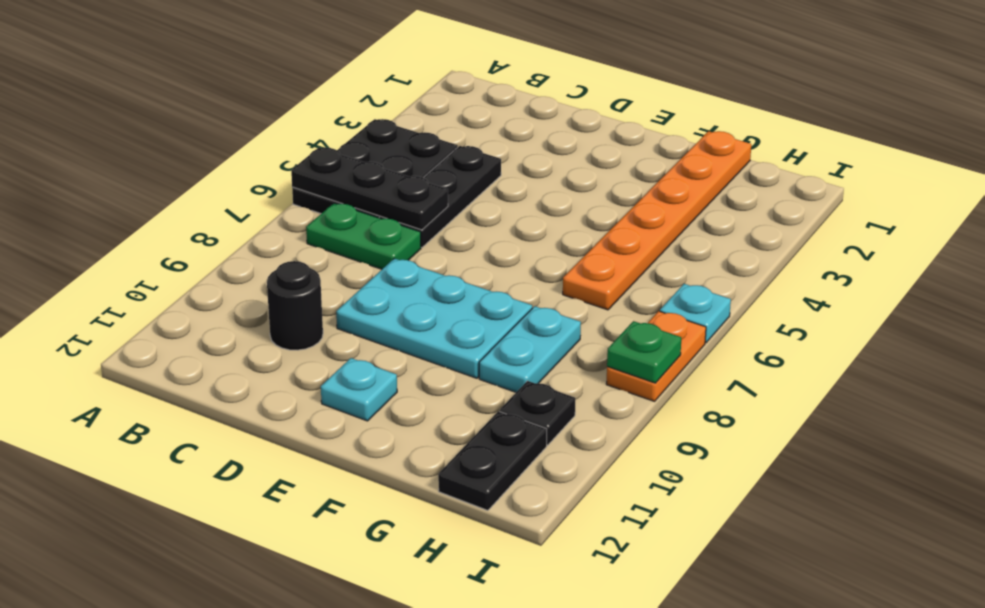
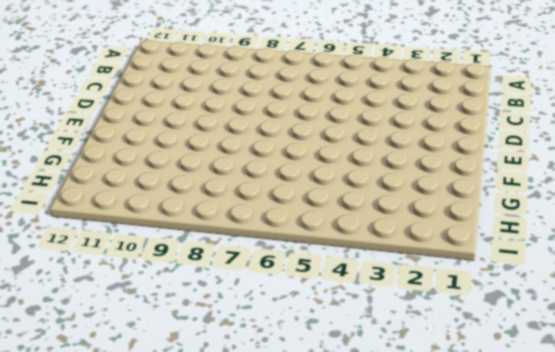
none -> black plate A4:B6 level 1
none -> green plate B7:C7 level 1
none -> black plate C4:C6 level 1

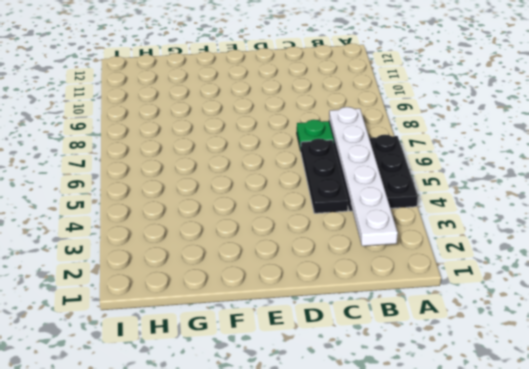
white plate B2:B7 level 2 -> black plate A6:C6 level 2
none -> black round brick C10 level 1
none -> cyan plate D8:F9 level 1
none -> cyan plate E11 level 1

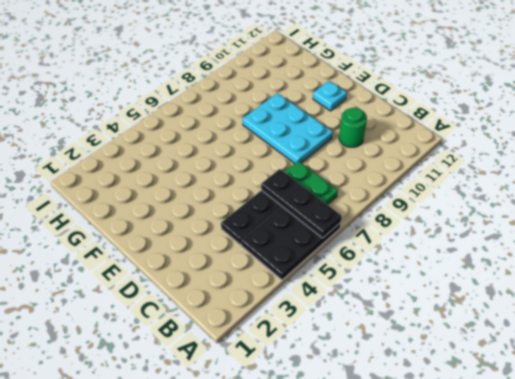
green round brick C10 level 1 -> black round brick C10 level 1
none -> orange plate G1:G6 level 1
none -> cyan plate G8:G9 level 1
none -> black plate H10 level 1

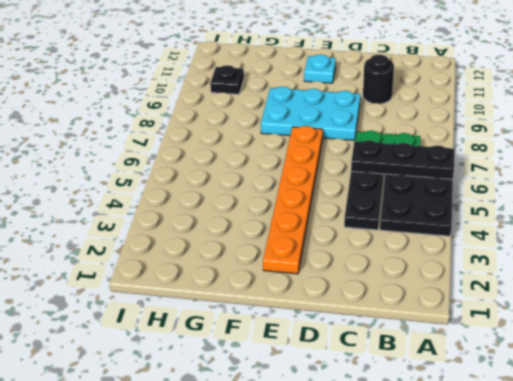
orange plate E2:E7 level 1 -> orange plate G1:G6 level 1
none -> cyan plate G8:G9 level 1
none -> black plate H11:H12 level 1
none -> cyan plate I6 level 1

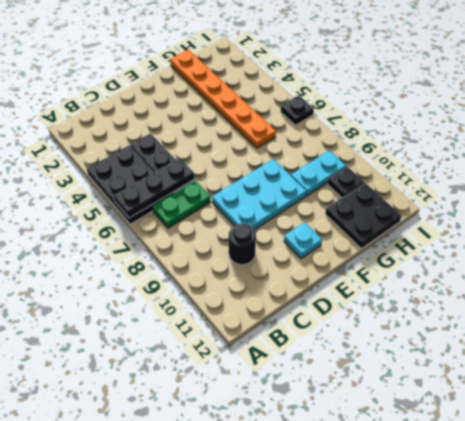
cyan plate G9:H9 level 1 -> cyan plate G8:G9 level 1
black plate G11:H12 level 1 -> black plate H11:H12 level 1
black plate I6 level 1 -> cyan plate I6 level 1
none -> orange plate I7:I8 level 1
none -> green plate I8 level 2

